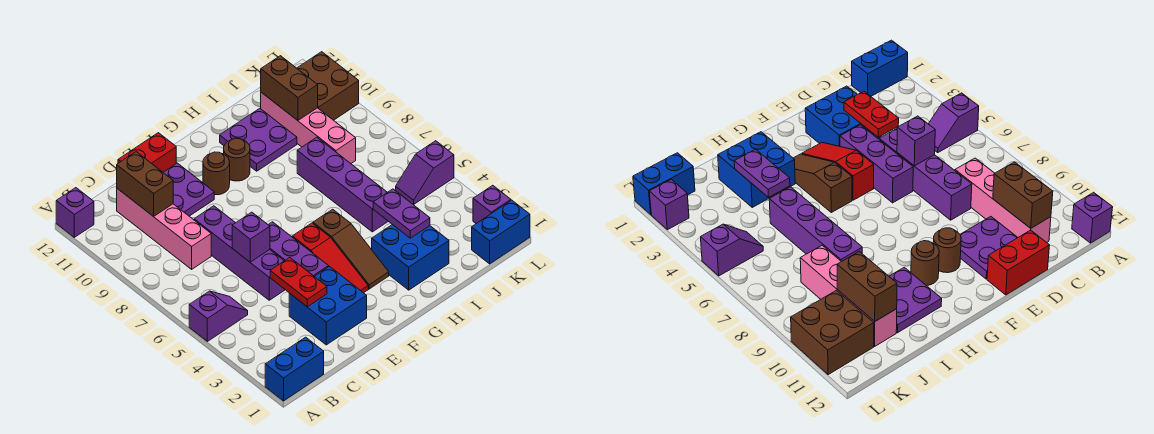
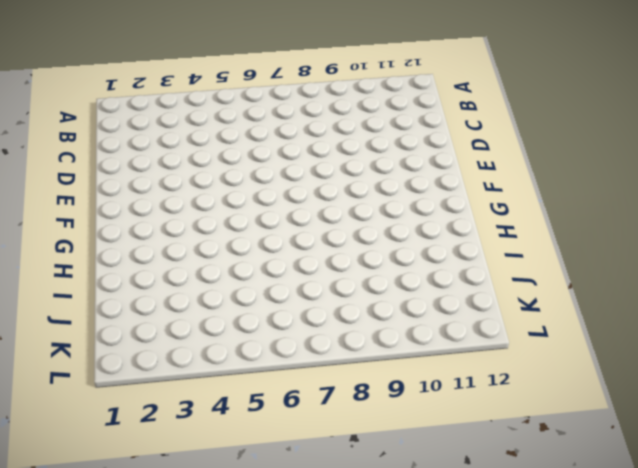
none -> blue brick A1:B1 level 1
none -> purple slope A5:B5 level 1 top A
none -> purple brick A12 level 1

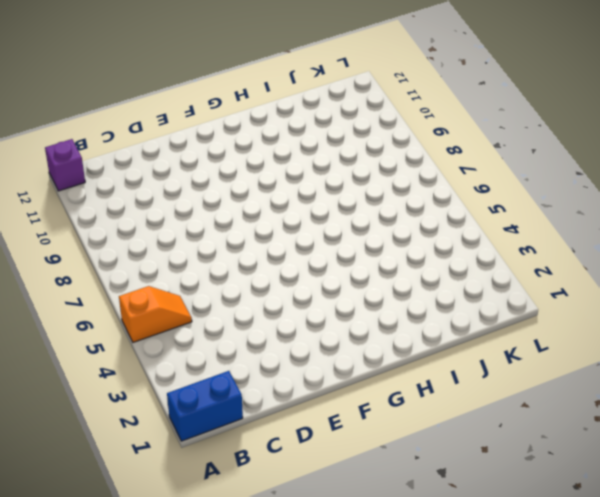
orange slope A5:B5 level 1 top A -> purple slope A5:B5 level 1 top A
none -> pink brick C8:C11 level 1
none -> blue brick D2:E3 level 1
none -> purple brick D5:D8 level 1

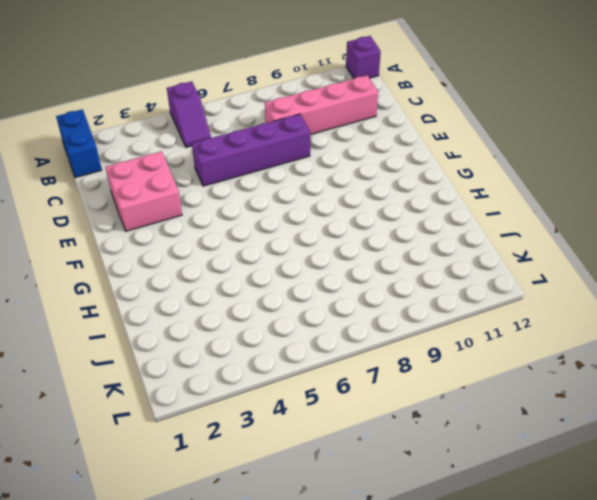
pink brick D2:E3 level 1 -> blue brick D2:E3 level 1
none -> purple plate D10:E11 level 1
none -> red brick D12:E12 level 1
none -> purple brick E4:E6 level 1

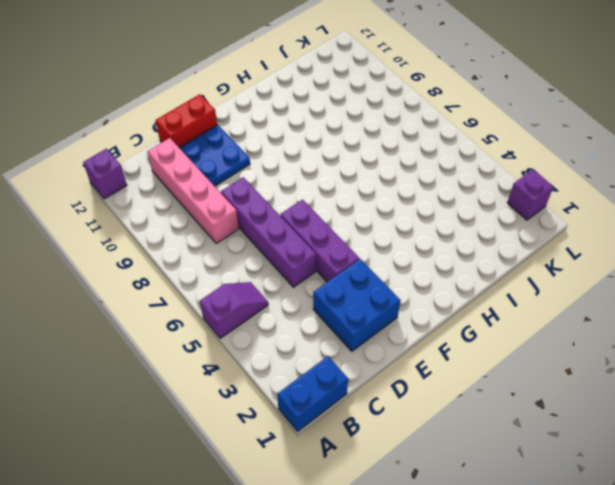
blue plate D10:E11 level 1 -> purple plate D10:E11 level 1
none -> red slope F3:F5 level 1 top 5
none -> brown round brick F10 level 1
none -> brown slope G3:G5 level 1 top 5

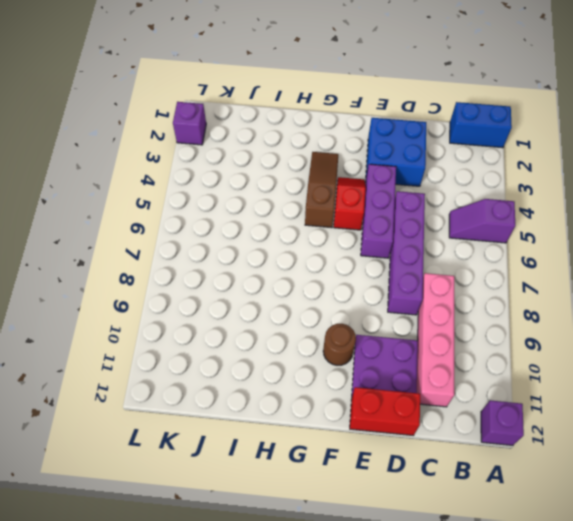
red slope F4:F5 level 1 top 5 -> red slope F3:F5 level 1 top 5
none -> brown round brick G10 level 1
none -> blue brick H2:I3 level 1
none -> purple plate H10:I11 level 1

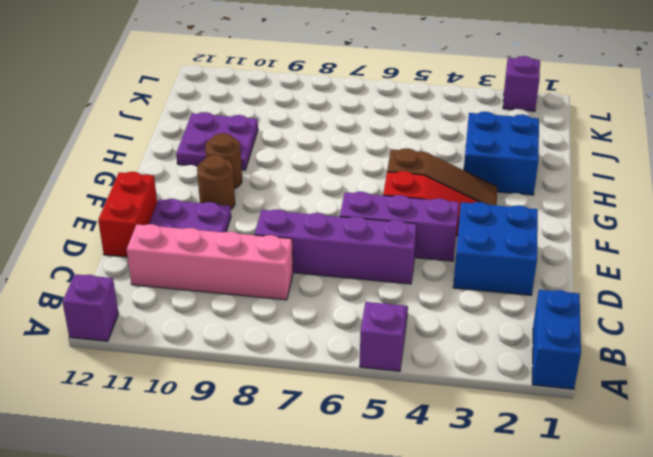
none -> purple brick I5:I8 level 1
none -> pink brick J8:J11 level 1
none -> blue brick K1:L1 level 1

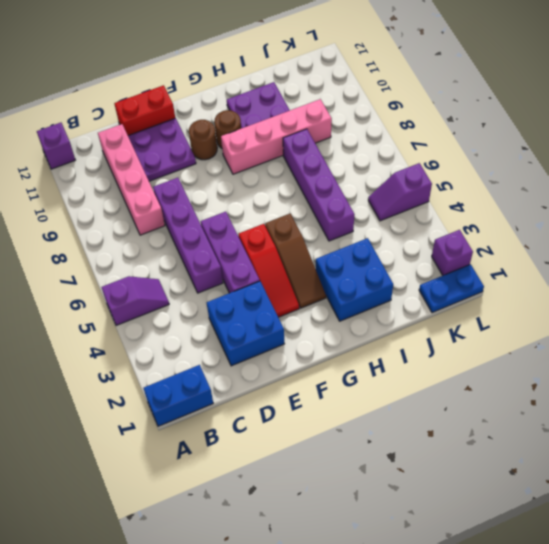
pink brick G9:J9 level 1 -> pink brick J8:J11 level 1
blue plate K1:L1 level 1 -> blue brick K1:L1 level 1
none -> brown brick K10:L11 level 1
none -> brown brick C10:C11 level 2
none -> red plate D3:D4 level 2

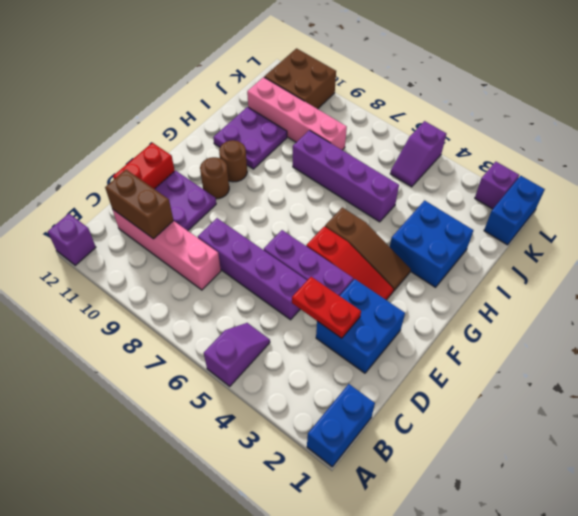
none -> purple brick D6 level 2
none -> purple plate I3:I4 level 2
none -> brown brick J10:J11 level 2

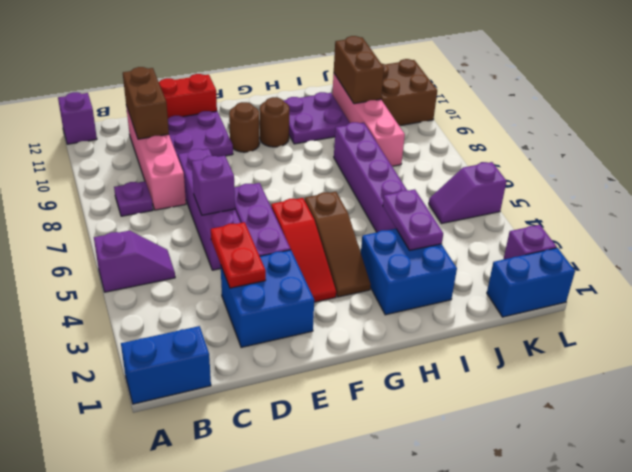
purple plate B8 level 1 -> none

